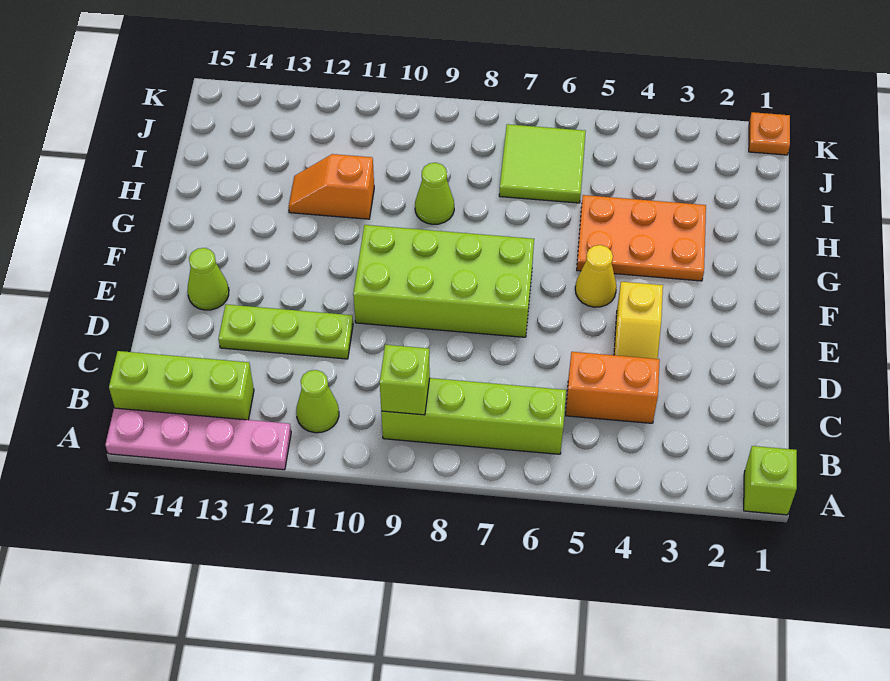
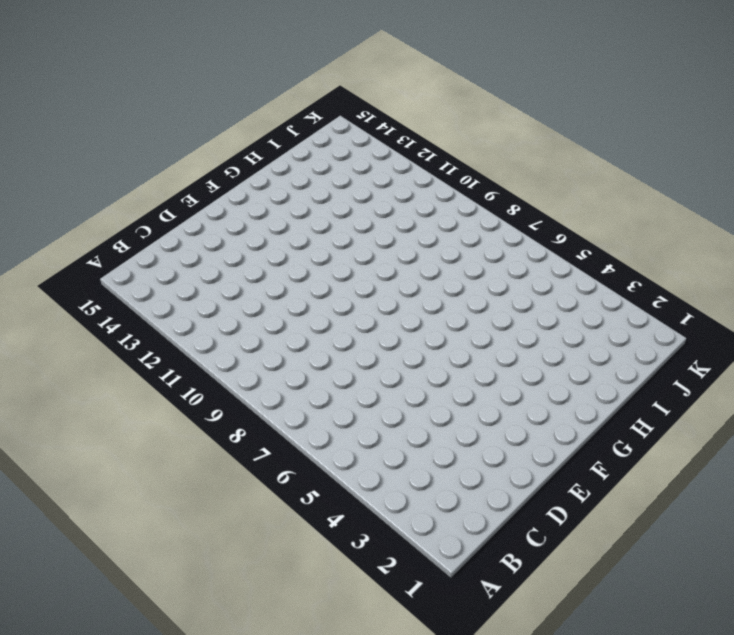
none -> lime brick A1 level 1
none -> pink plate A12:A15 level 1
none -> lime brick B6:B9 level 1

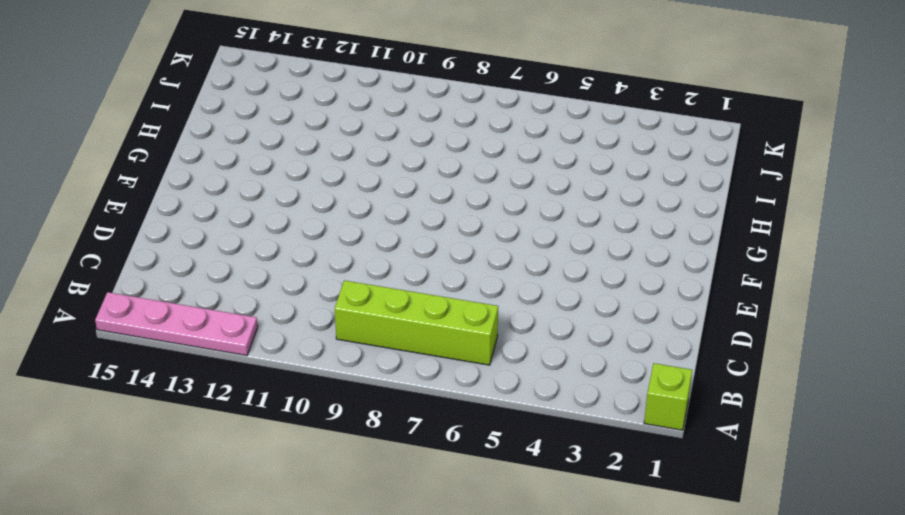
none -> lime cone B11 level 1
none -> lime brick B13:B15 level 1
none -> orange brick C4:C5 level 1

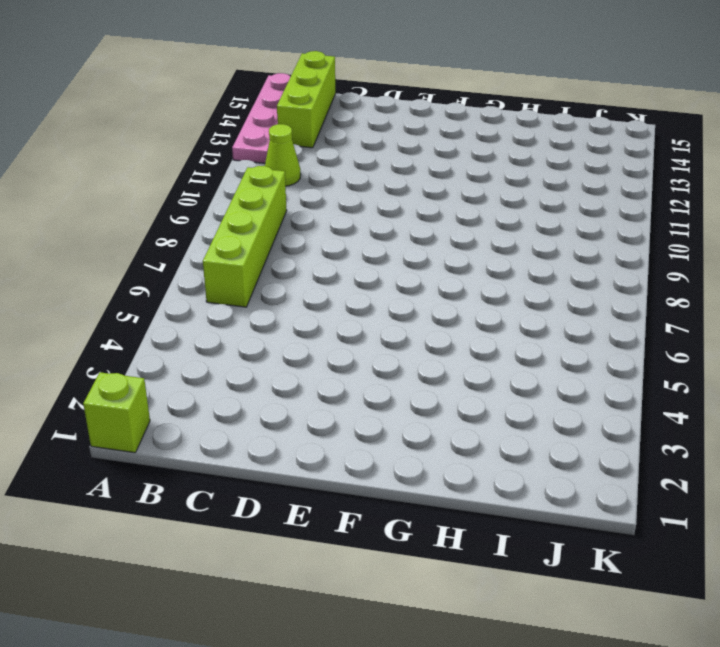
none -> orange brick C4:C5 level 1
none -> yellow slope D4:E4 level 1 top E
none -> lime plate D11:D13 level 1

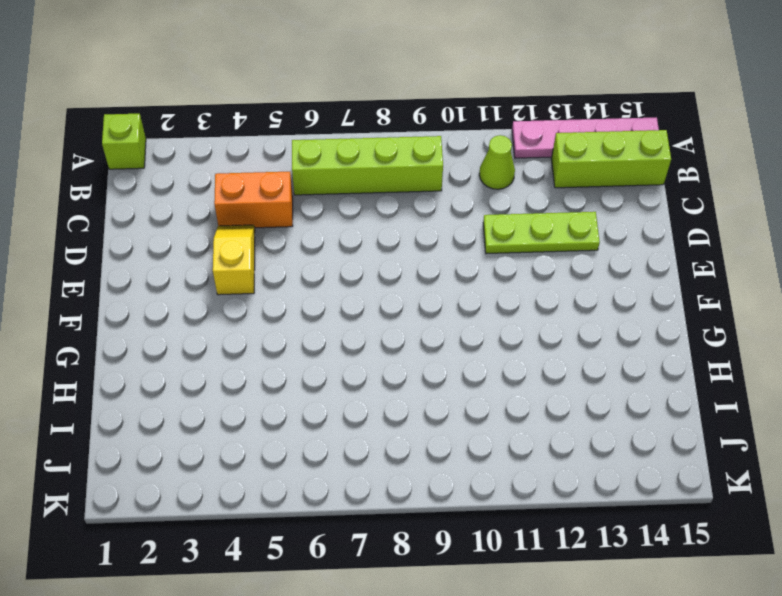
none -> lime brick E7:F10 level 1
none -> lime cone E14 level 1
none -> yellow cone F5 level 1

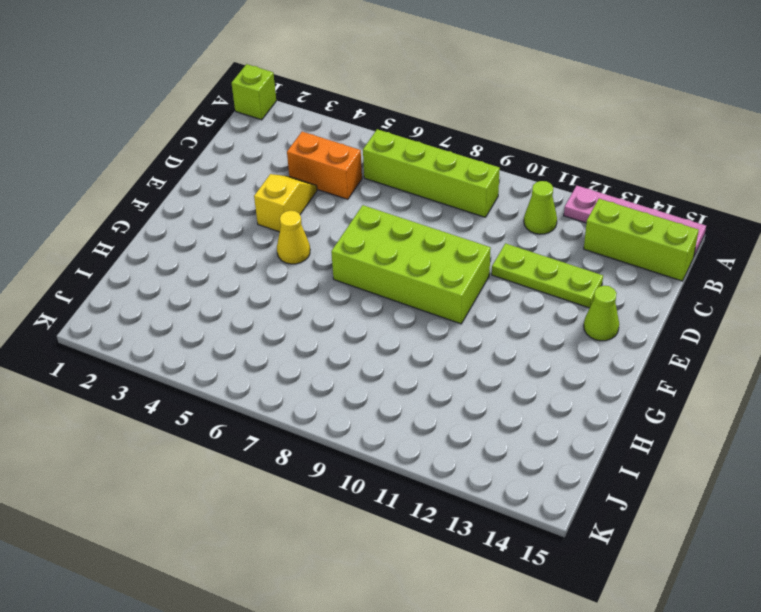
none -> orange plate G3:H5 level 1
none -> lime cone H9 level 1
none -> orange slope H11:H12 level 1 top 11

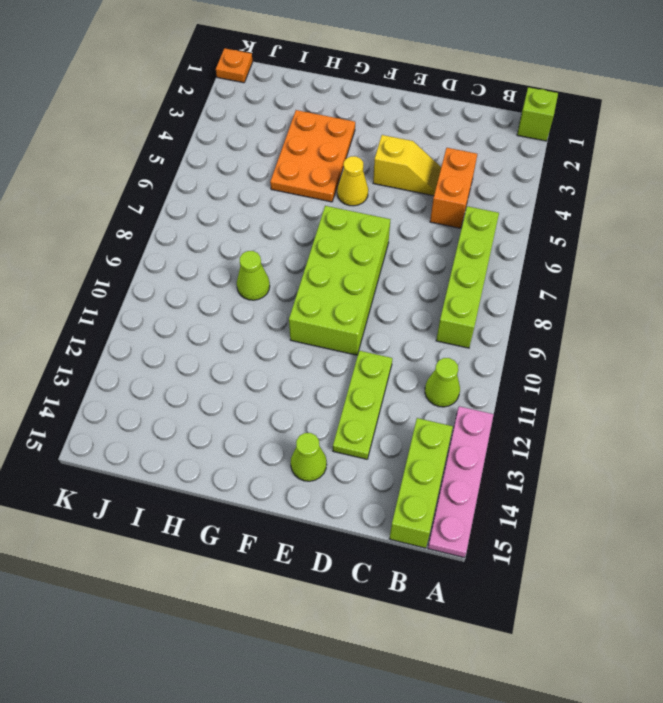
none -> orange slope H11:H12 level 1 top 11
none -> lime tile I6:J7 level 1
none -> lime brick B9 level 2

